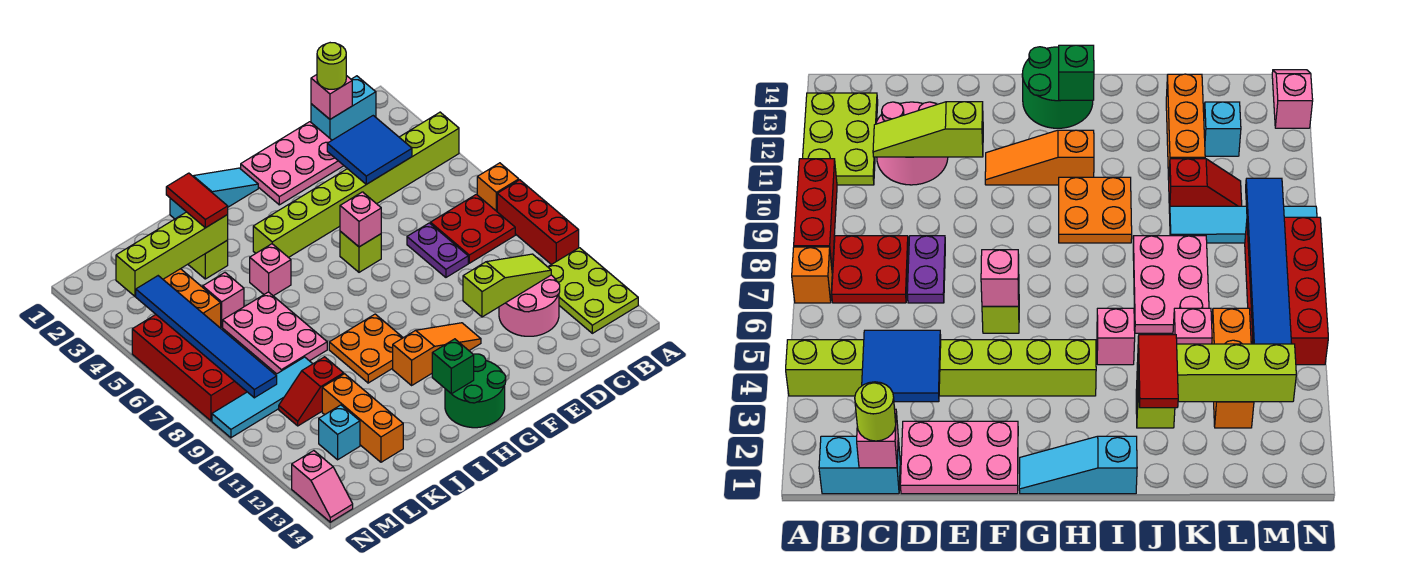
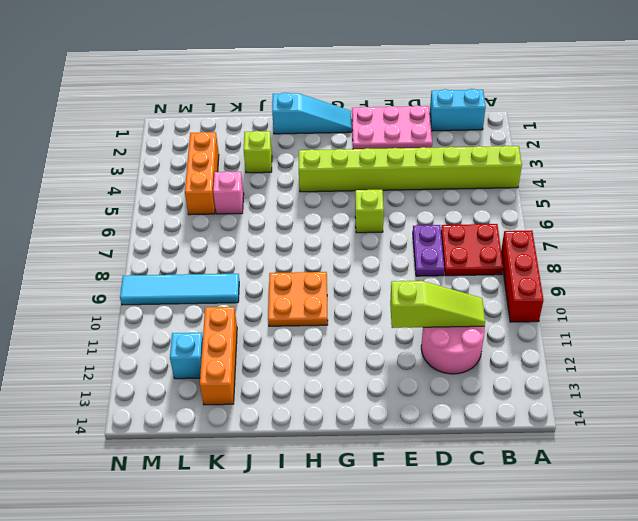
none -> orange brick A7 level 1
none -> lime plate A11:B13 level 1
none -> orange slope F11:H11 level 1 top H
none -> green round brick G13:H14 level 1

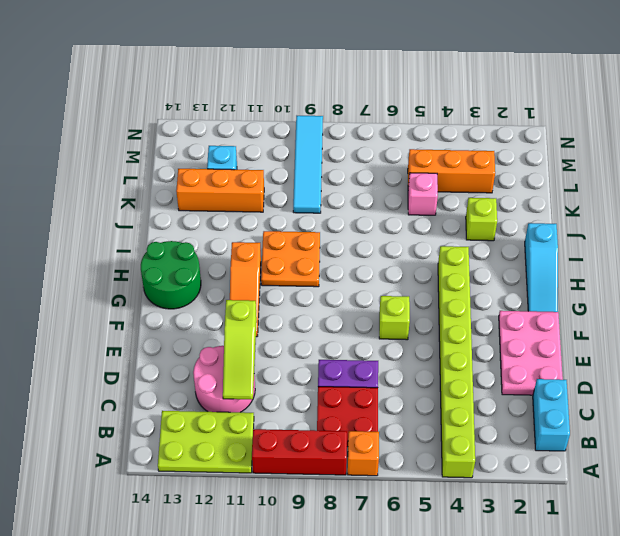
none -> pink brick I5 level 1
none -> pink plate J6:K8 level 1
none -> red slope K10:L10 level 1 top K
none -> red brick M5:N8 level 1

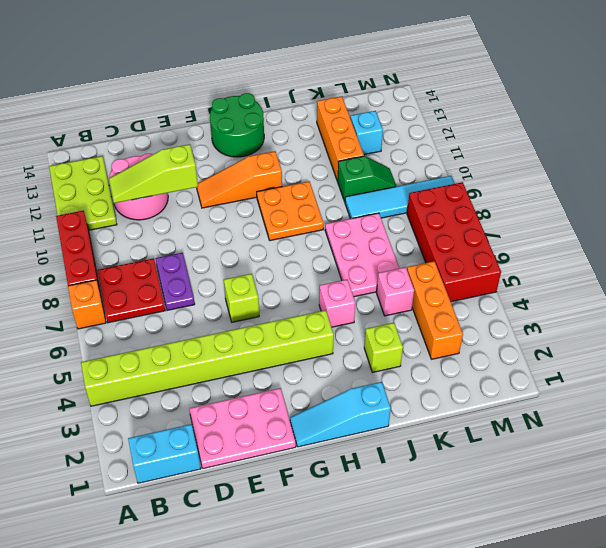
green slope K10:L10 level 1 top K -> red slope K10:L10 level 1 top K
none -> pink slope N13:N14 level 1 top 13
none -> pink brick C1 level 2
none -> blue tile C3:D4 level 2
none -> pink brick F6 level 2

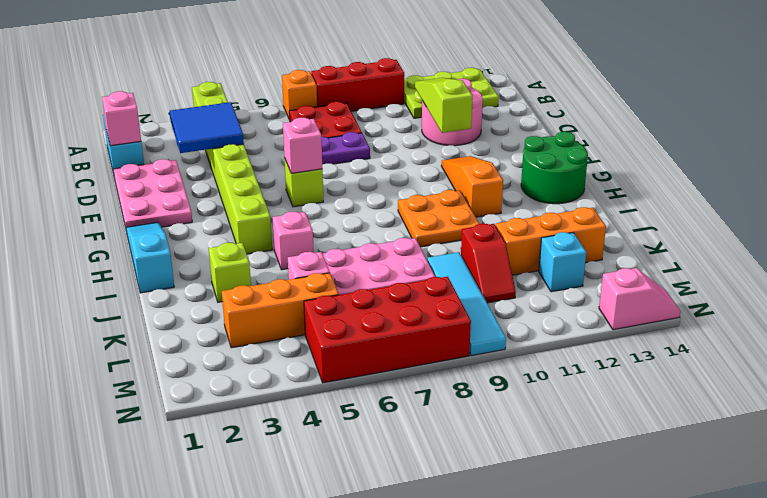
none -> green brick H13 level 2
none -> lime brick J3:M3 level 2
none -> blue tile M4:M9 level 2
none -> lime round brick C1 level 3

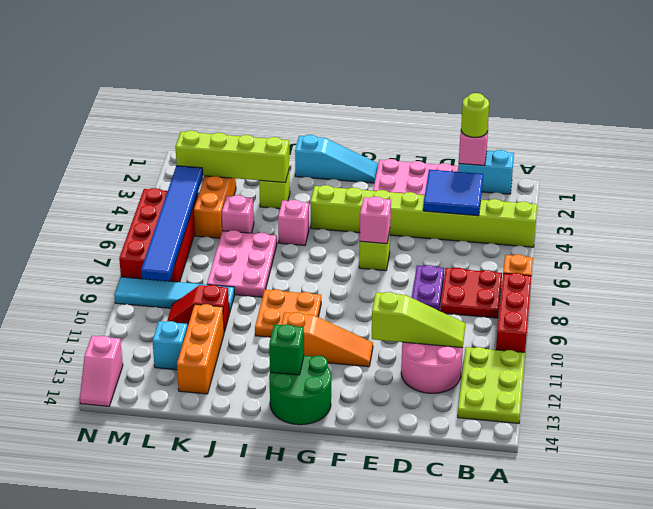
none -> red tile J2:J3 level 3

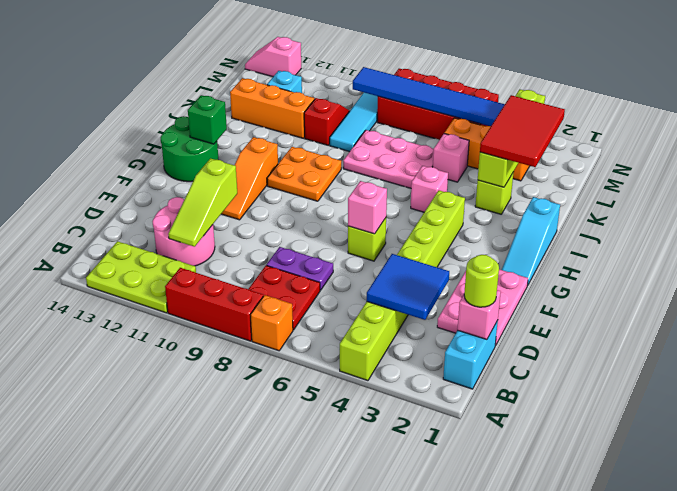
red tile J2:L3 level 3 -> red tile J2:J3 level 3

